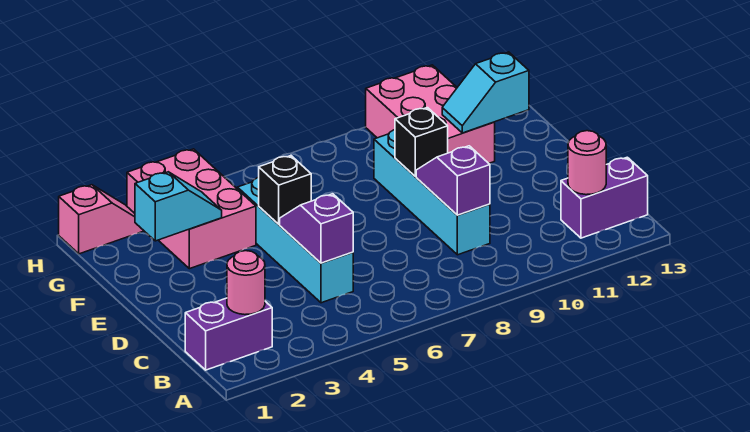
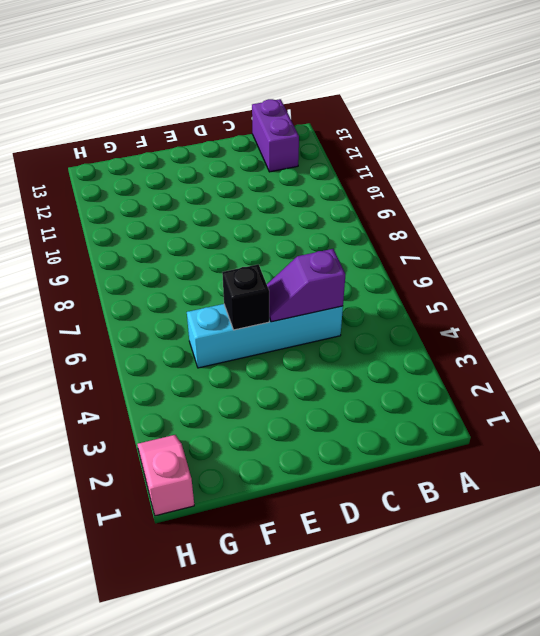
none -> purple brick B1:B2 level 1
none -> cyan brick C9:F9 level 1
none -> pink brick F3:H4 level 1

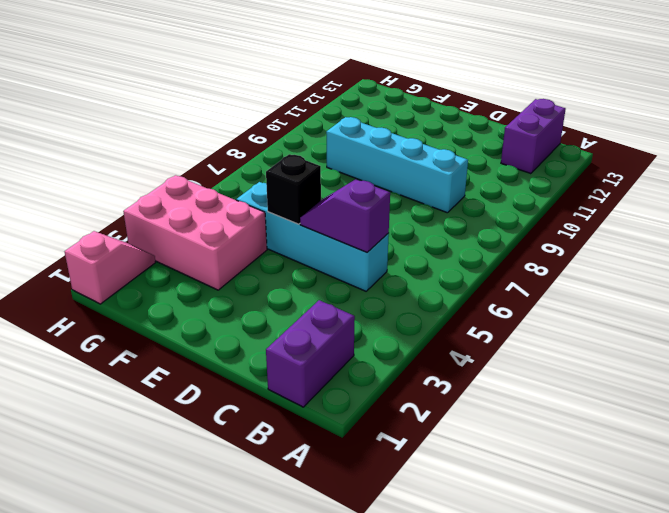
none -> pink brick F10:H11 level 1
none -> pink round brick B2 level 2
none -> pink round brick B12 level 2

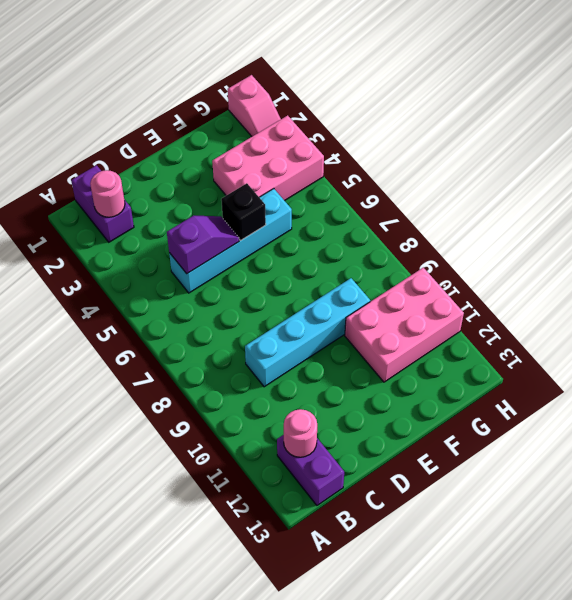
none -> purple slope C9:D9 level 2 top C
none -> black brick E9 level 2
none -> cyan slope F2:F3 level 2 top 2

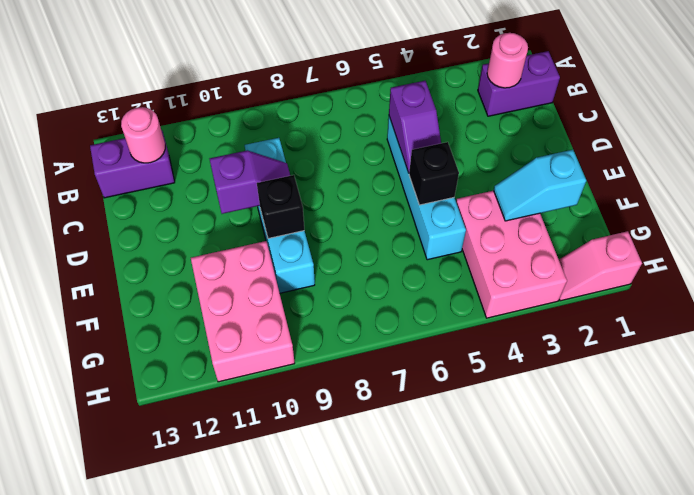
purple slope D9:D10 level 2 top 10 -> purple slope C9:D9 level 2 top C
none -> cyan slope F11:F12 level 2 top 12

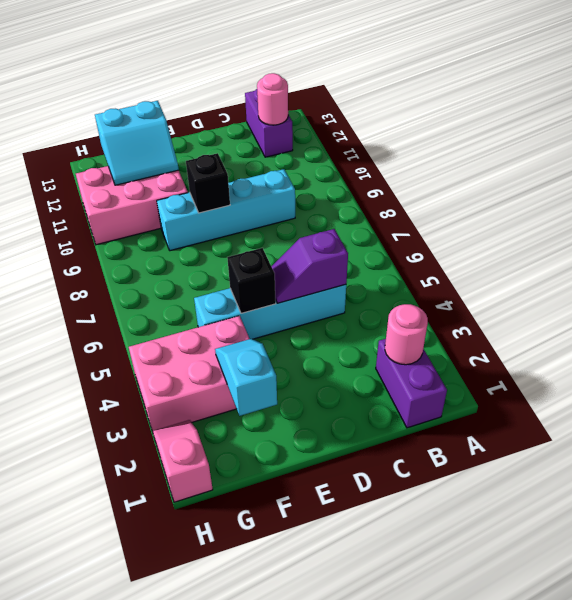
cyan slope F11:G12 level 2 top 12 -> cyan slope F11:F12 level 2 top 12
none -> purple slope C9:D9 level 2 top C

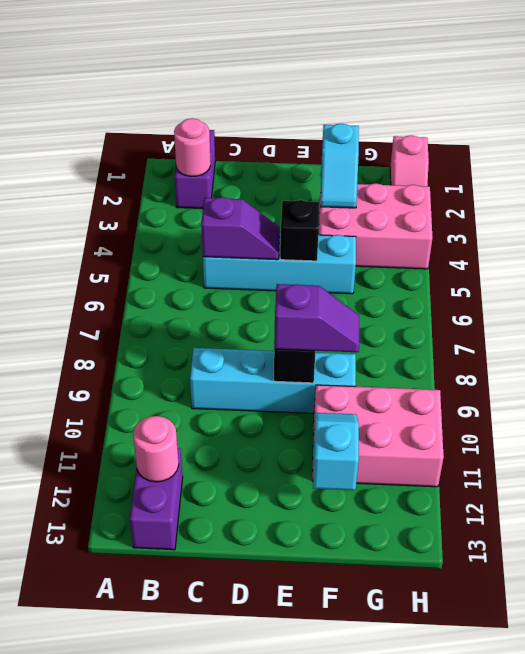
purple slope E9:F9 level 3 top E -> purple slope C9:D9 level 2 top C

